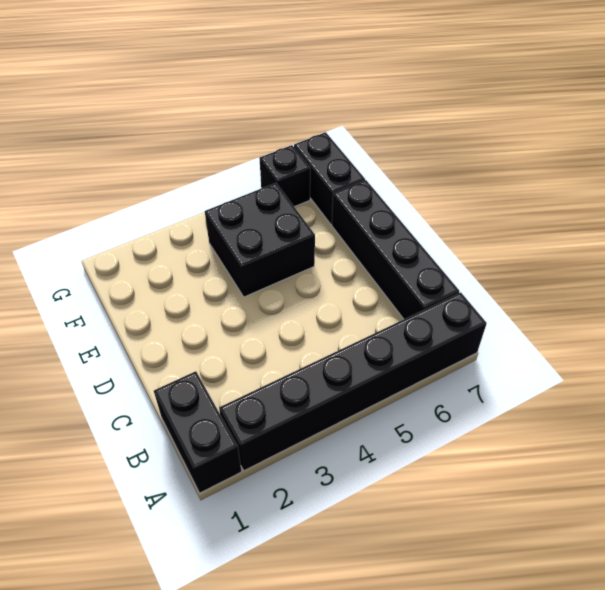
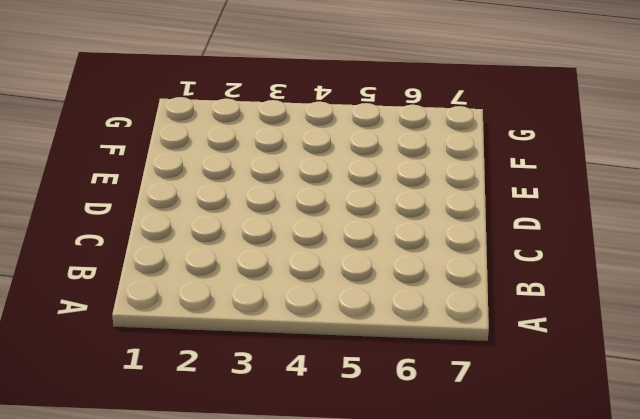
none -> black brick A1:B1 level 1
none -> black brick A2:A7 level 1

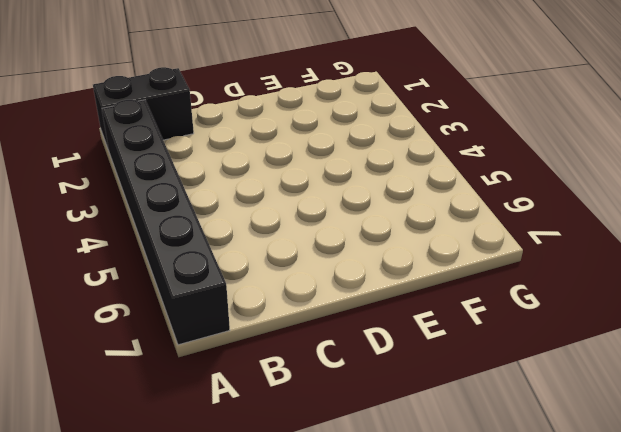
none -> black brick B7:E7 level 1
none -> black brick E4:F5 level 1

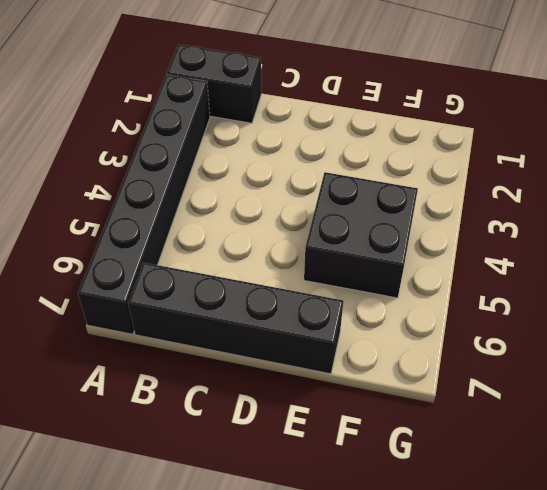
none -> black brick F7:G7 level 1
none -> black brick G6 level 1

